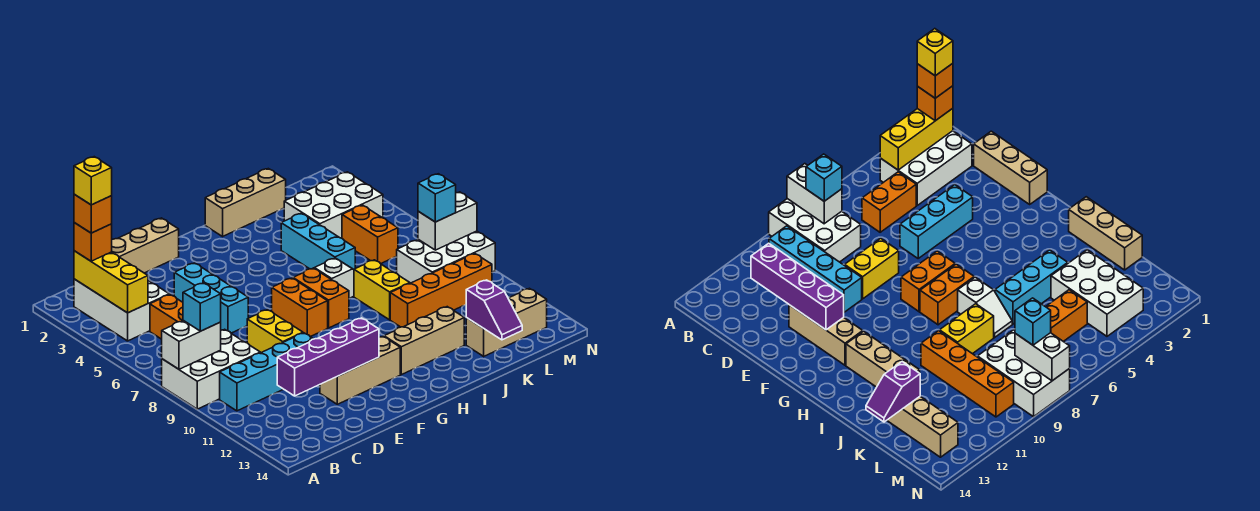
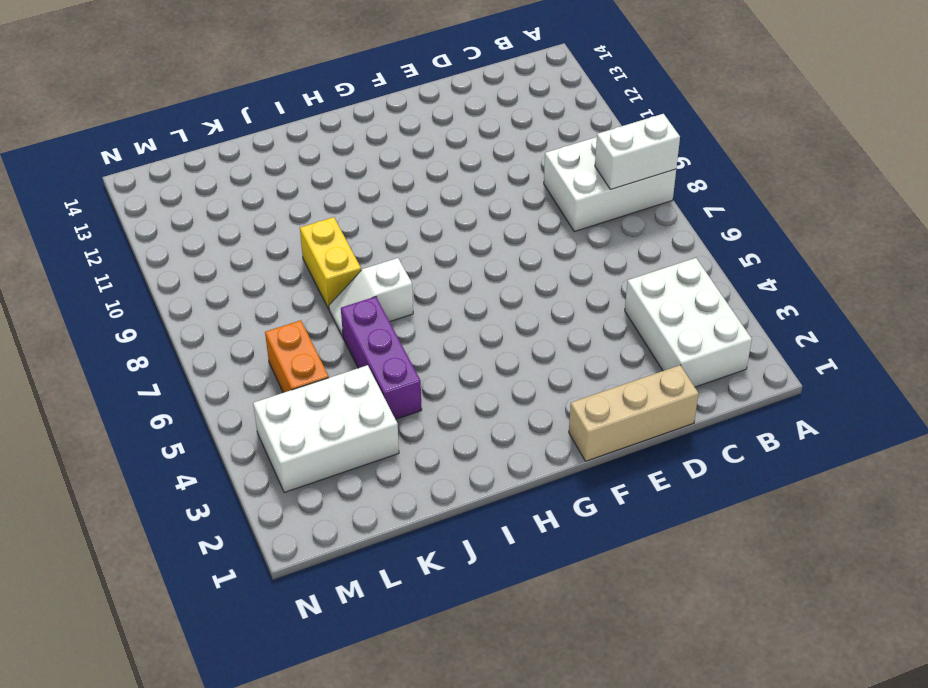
purple brick J4:J6 level 1 -> cyan brick J4:J6 level 1
none -> cyan brick B10:E10 level 1
none -> orange brick C5:C6 level 1
none -> cyan brick E4:E6 level 1
none -> yellow brick E8:E9 level 1

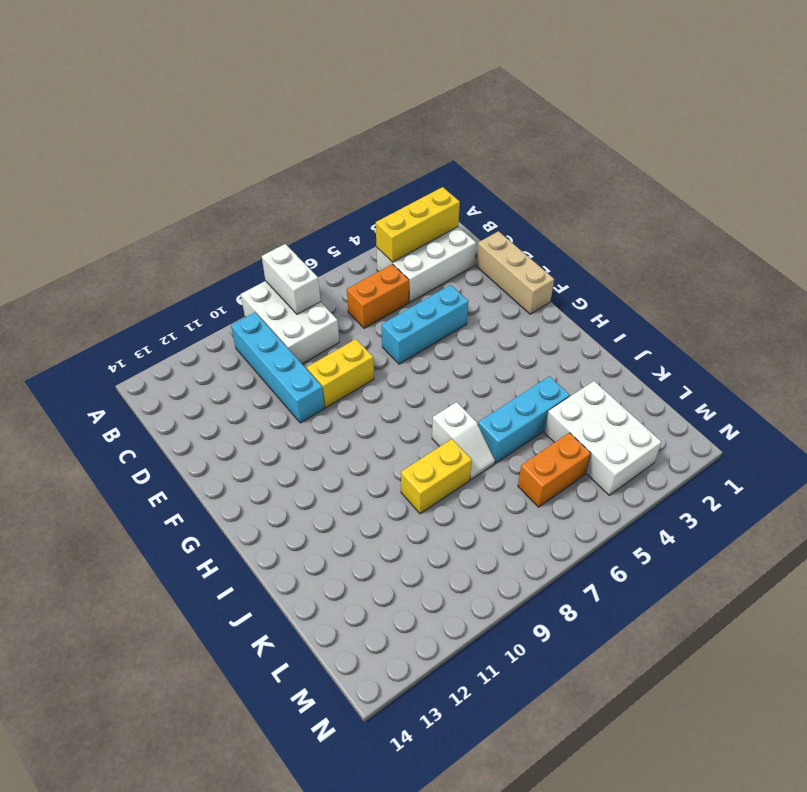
none -> tan brick E12:G12 level 1
none -> orange brick G7:G8 level 1
none -> orange brick H7:H8 level 1
none -> tan brick H12:J12 level 1

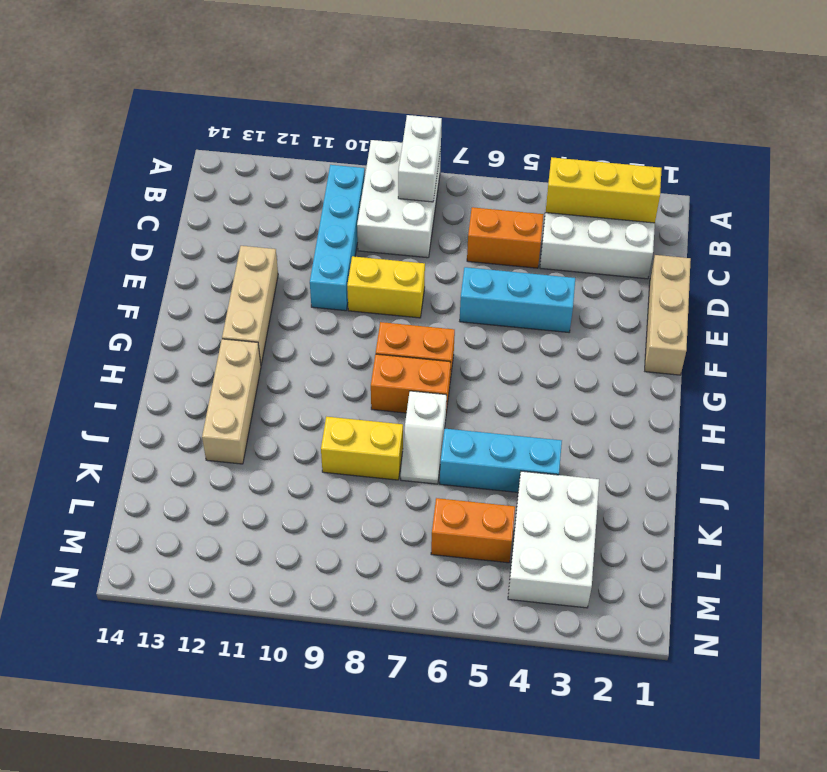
none -> tan brick I1:K1 level 1
none -> orange brick J10:M10 level 1
none -> tan brick K13:M13 level 1
none -> white brick L8:N9 level 1

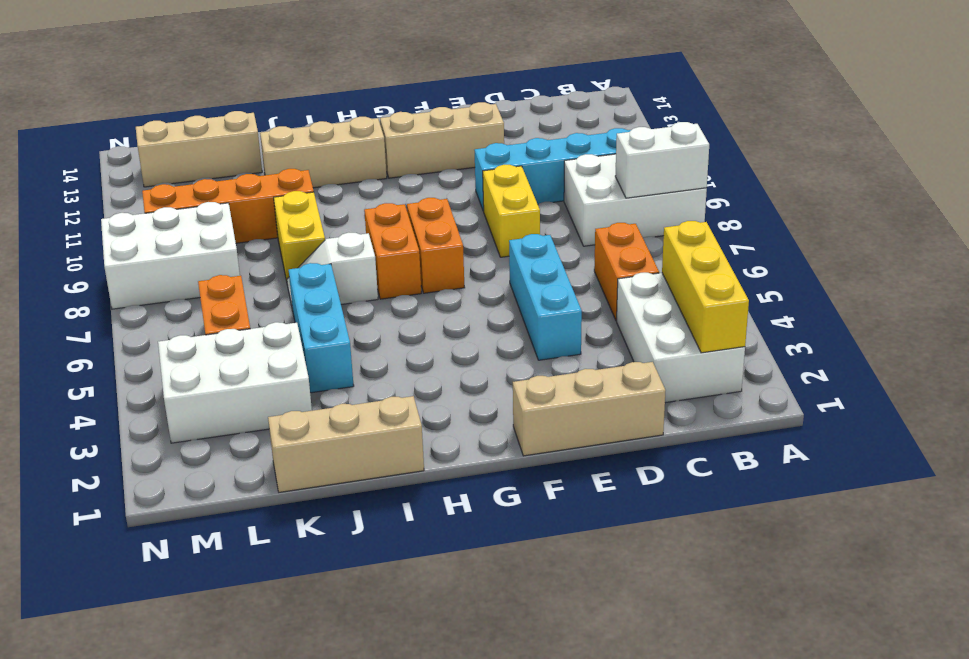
none -> purple brick C12:F12 level 2
none -> purple slope K13:K14 level 2 top 13
none -> white brick M8:N8 level 2
none -> orange brick B2 level 3

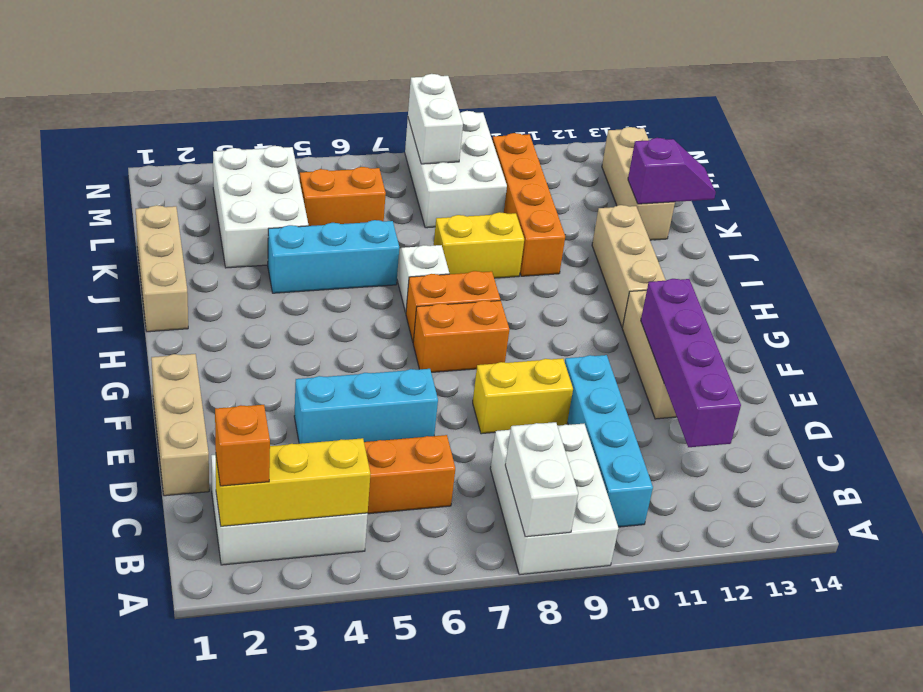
none -> cyan brick B8 level 3
none -> cyan brick M8 level 3
none -> orange brick B2 level 4
none -> yellow brick B2 level 5

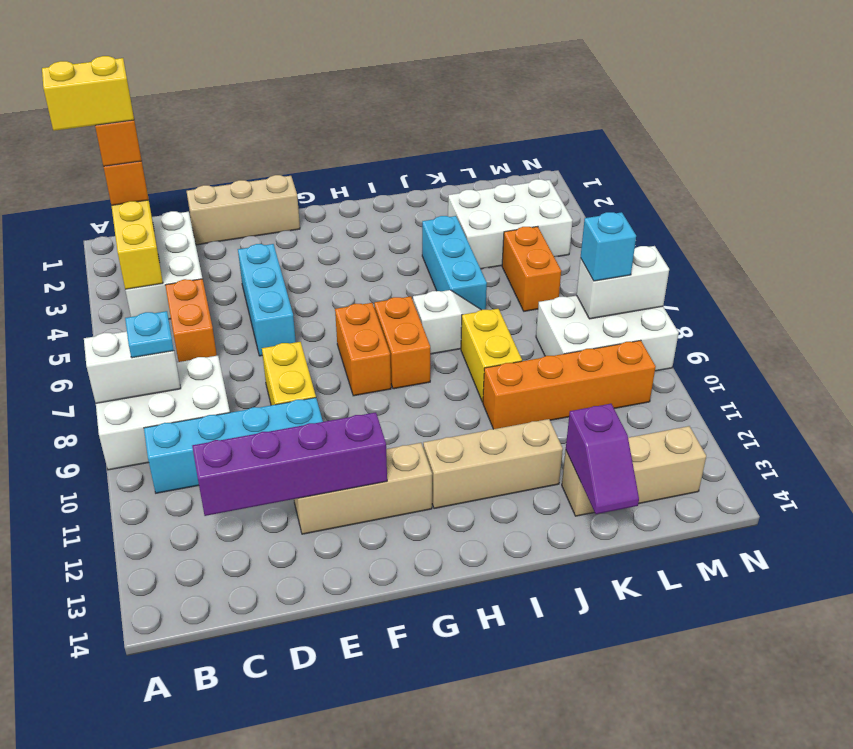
yellow brick A2:B2 level 5 -> yellow brick B2 level 5
cyan plate B8 level 3 -> cyan brick B8 level 3
none -> tan brick I1:K1 level 1

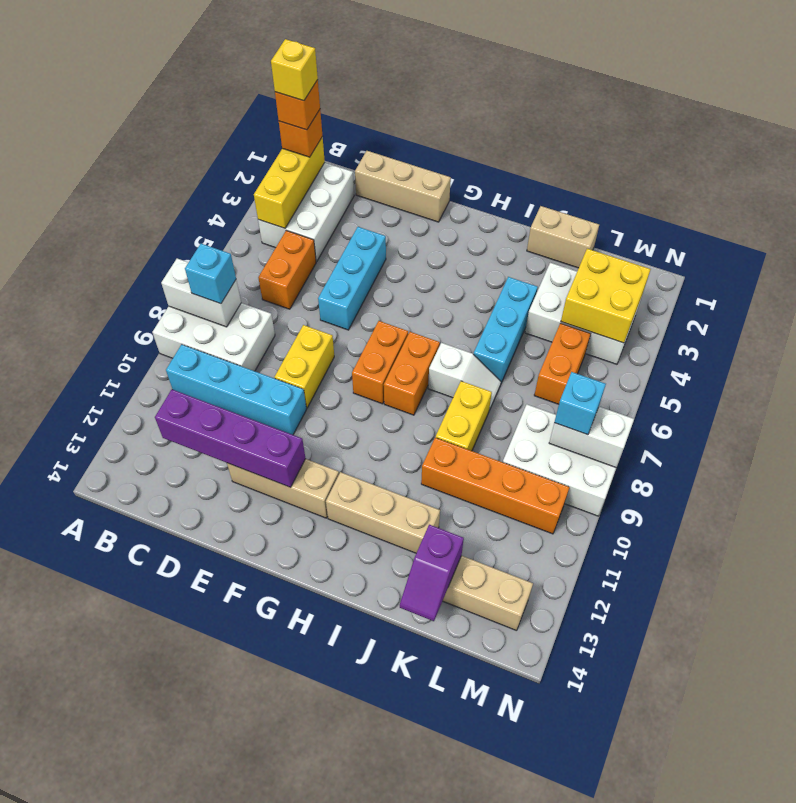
tan brick J1:K1 level 1 -> tan brick I1:K1 level 1
yellow brick L3:M4 level 2 -> none

